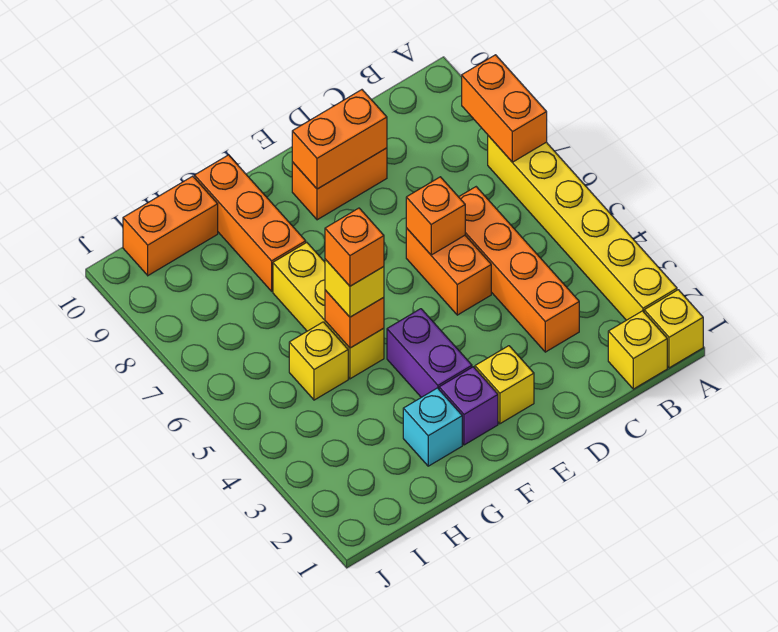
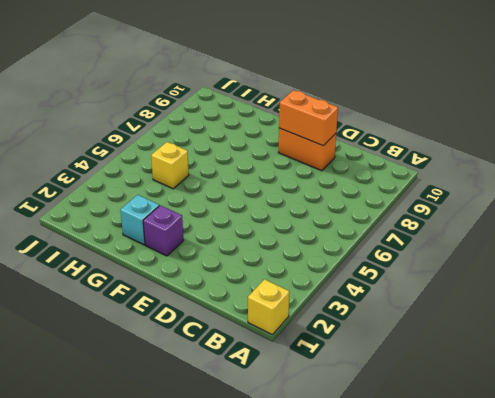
none -> yellow brick A2:A7 level 1
none -> yellow brick B1 level 1
none -> orange brick C3:C6 level 1

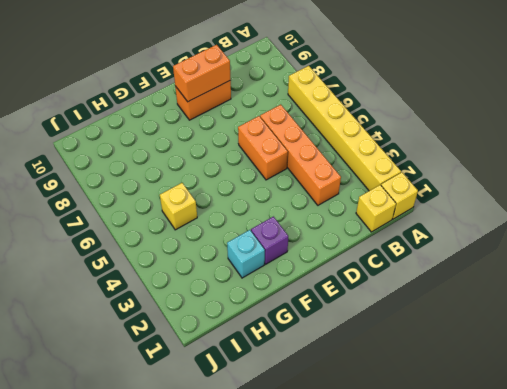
none -> yellow brick E2 level 1
none -> purple brick F3:F4 level 1
none -> yellow brick G5:G7 level 1

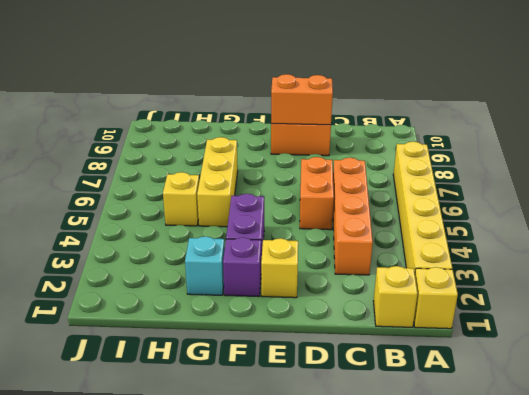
none -> orange brick G8:G10 level 1
none -> orange brick H10:I10 level 1
none -> orange brick A7:A8 level 2

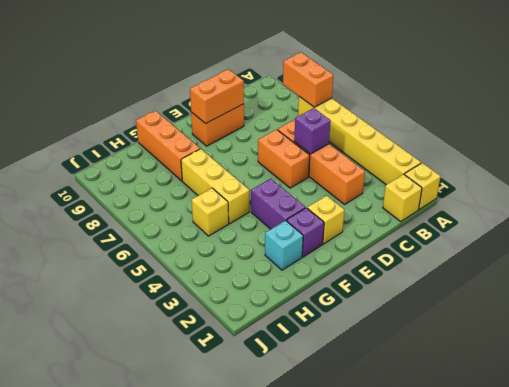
purple brick C5 level 2 -> none
none -> orange brick H10:I10 level 1
none -> orange brick D6 level 2
none -> orange brick G5 level 2

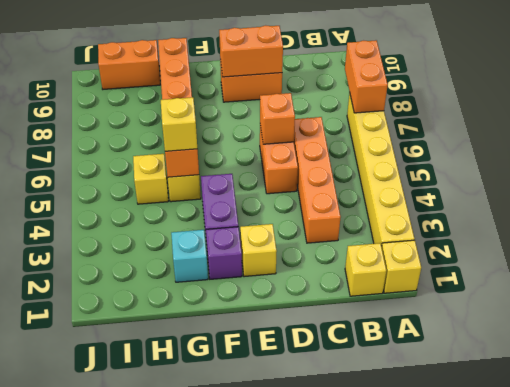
none -> orange brick G5 level 4

